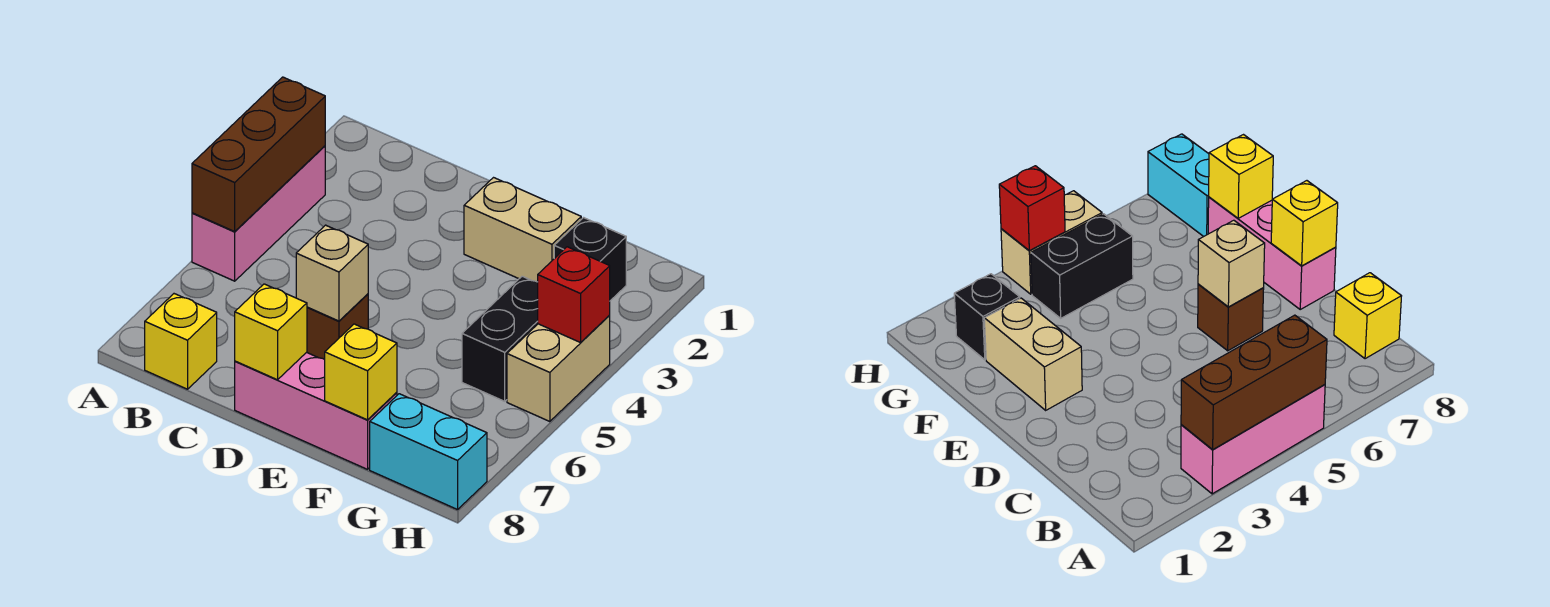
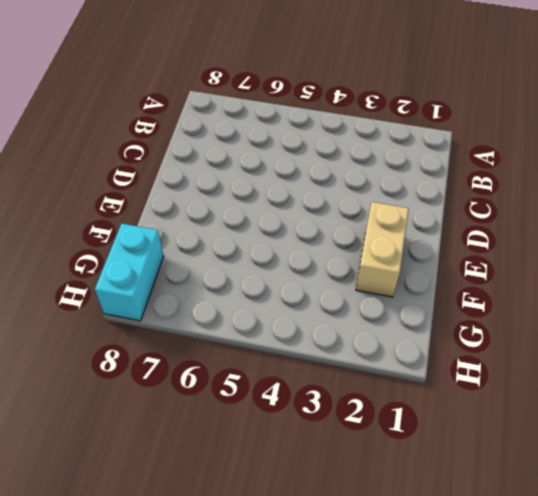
none -> pink brick A3:A5 level 1
none -> yellow brick B8 level 1
none -> brown brick D6 level 1

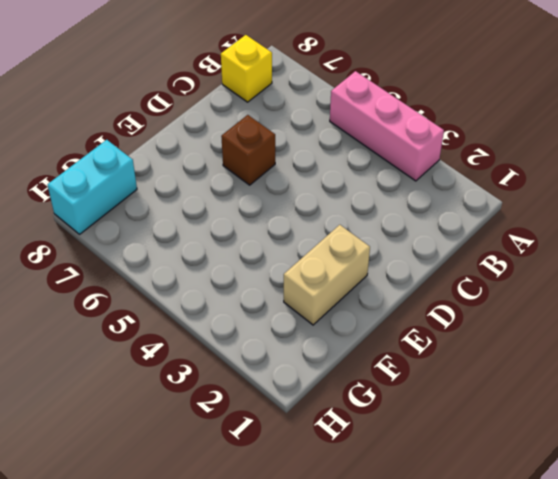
none -> pink brick D8:F8 level 1
none -> black brick G2 level 1
none -> black brick G4:G5 level 1

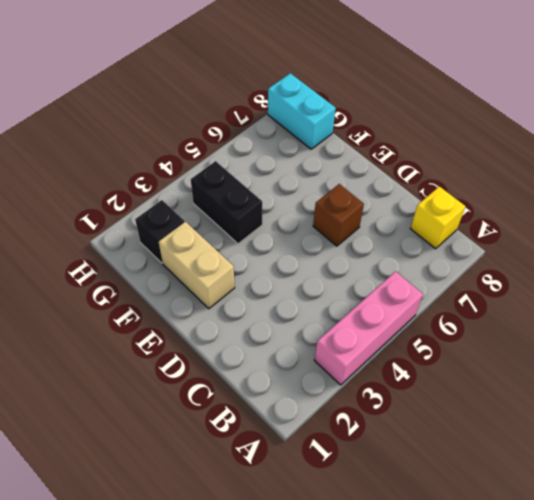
black brick F4:G4 level 1 -> black brick G4:G5 level 1
none -> pink brick D8:F8 level 1
none -> tan brick H4:H5 level 1
none -> brown brick A3:A5 level 2

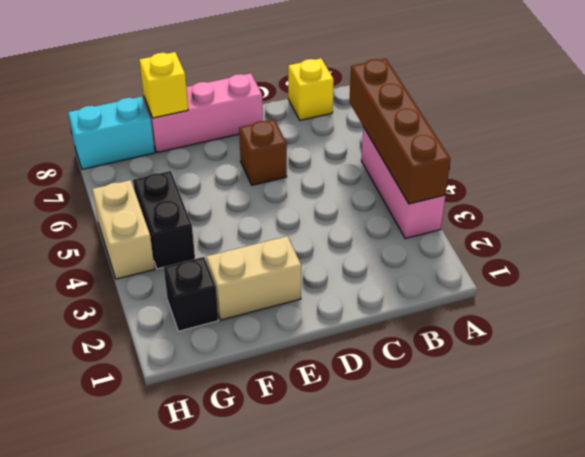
brown brick A3:A6 level 2 -> brown brick A3:A5 level 2
none -> tan brick D6 level 2
none -> yellow brick D8 level 2
none -> red brick H4 level 2

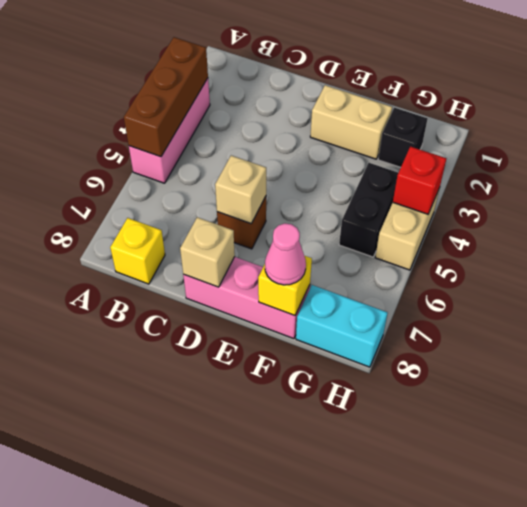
tan brick D8 level 2 -> yellow brick D8 level 2
pink cone F8 level 3 -> none

